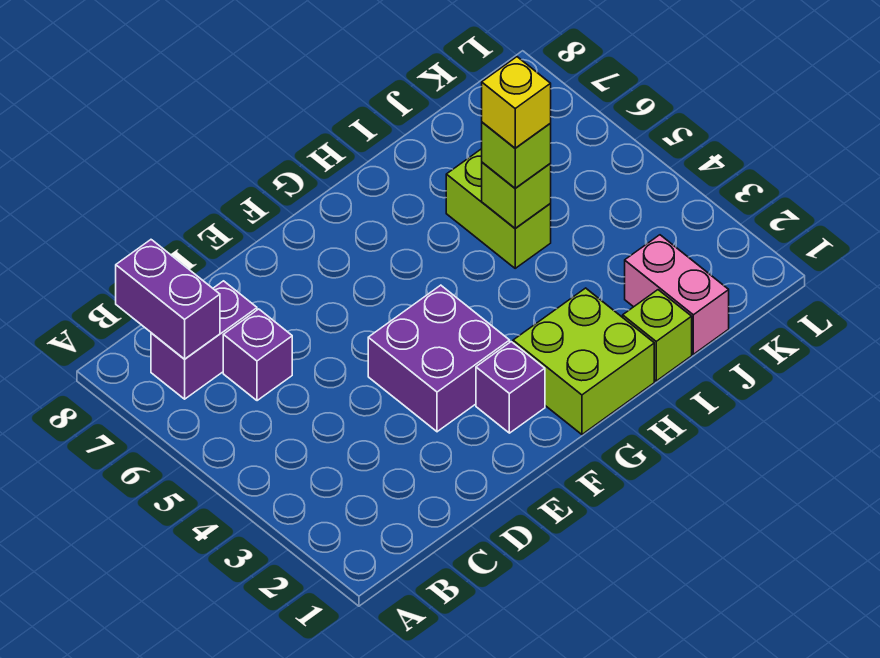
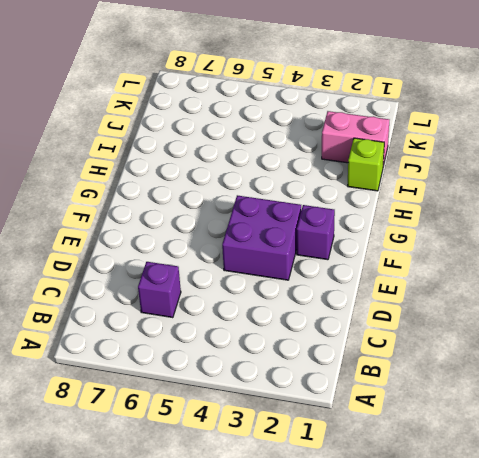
none -> purple brick B7:C7 level 1
none -> lime brick G1:H2 level 1
none -> lime brick I5:I6 level 1

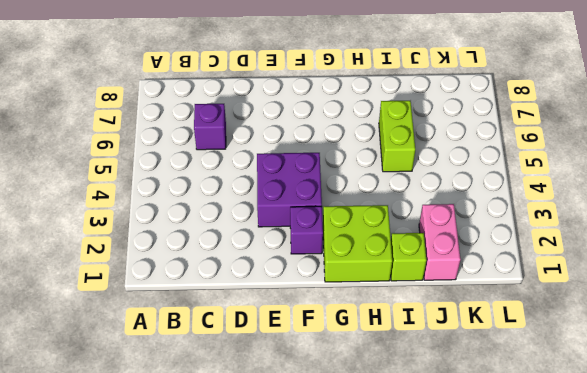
none -> purple brick B7:C7 level 1
none -> purple brick B7:B8 level 2
none -> lime brick I5 level 2

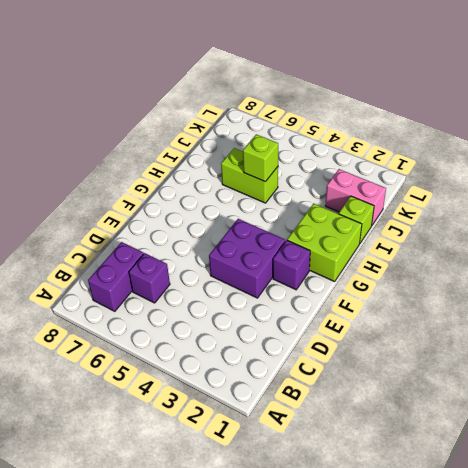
none -> purple brick B7:B8 level 2
none -> lime brick I5 level 3
none -> yellow brick I5 level 4

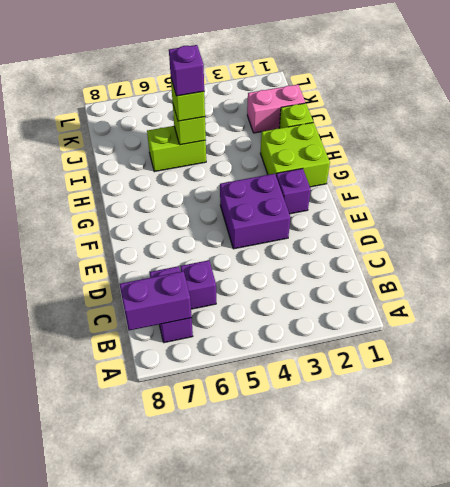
purple brick I5 level 4 -> yellow brick I5 level 4

